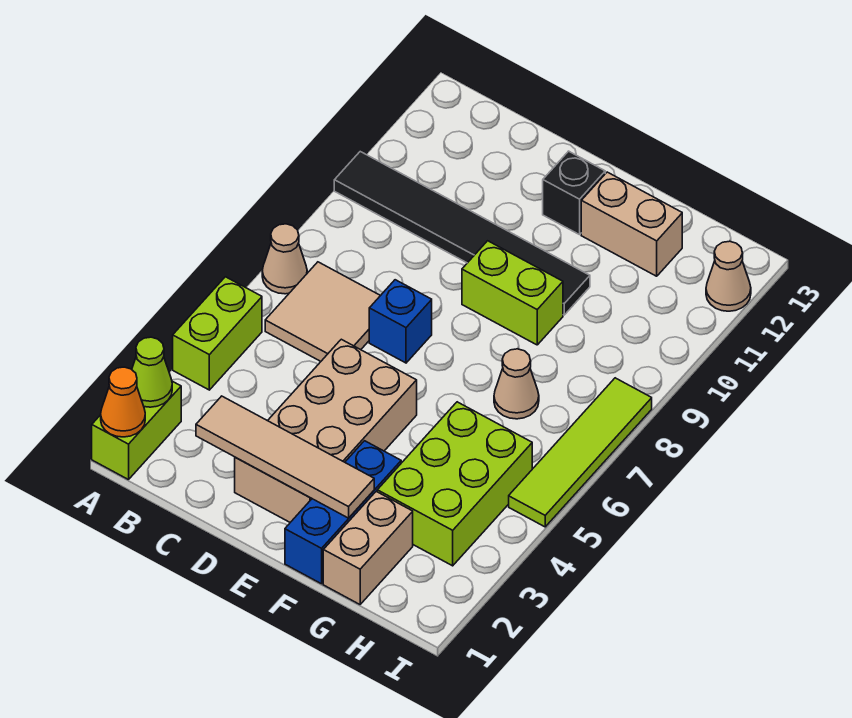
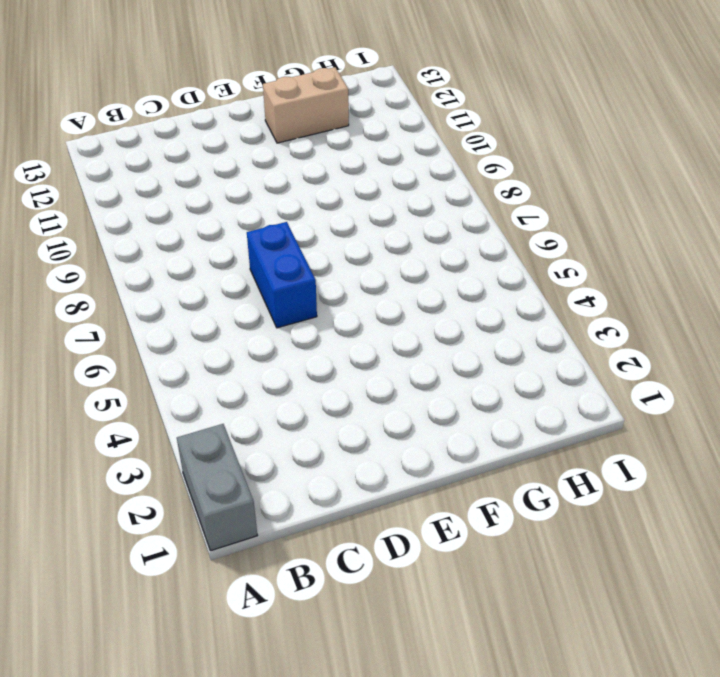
grey brick A1:A2 level 1 -> lime brick A1:A2 level 1
blue brick D6:D7 level 1 -> blue brick D7 level 1
none -> lime brick A4:A5 level 1
none -> tan cone A7 level 1
none -> black tile A10:F10 level 1

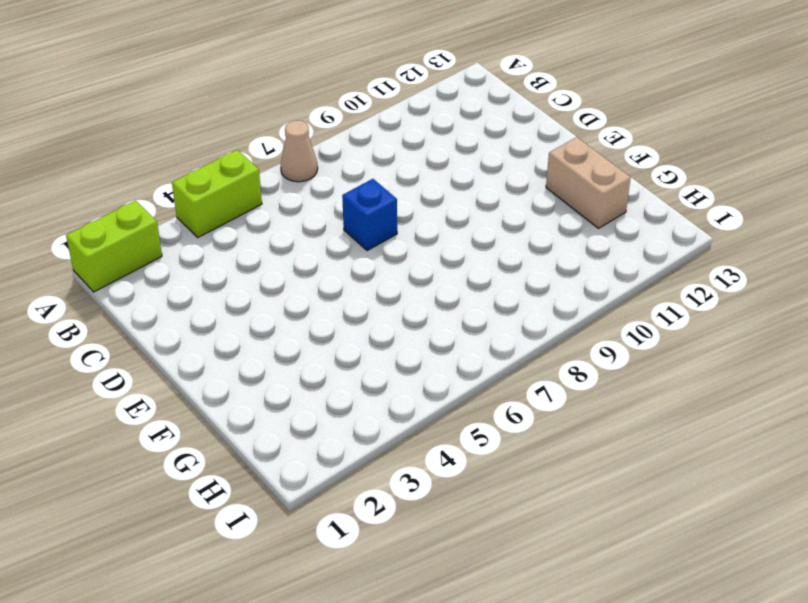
none -> black tile A10:F10 level 1
none -> tan tile B6:C7 level 1
none -> tan brick D2:E5 level 1

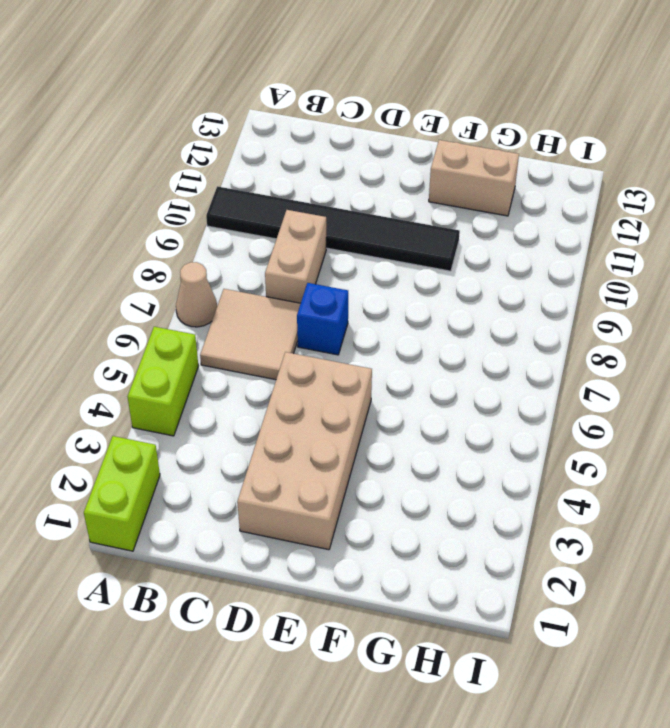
tan brick C8:C9 level 1 -> tan brick G1:G2 level 1
none -> lime brick E9:F9 level 1
none -> black brick E12 level 1
none -> blue brick F1:F3 level 1

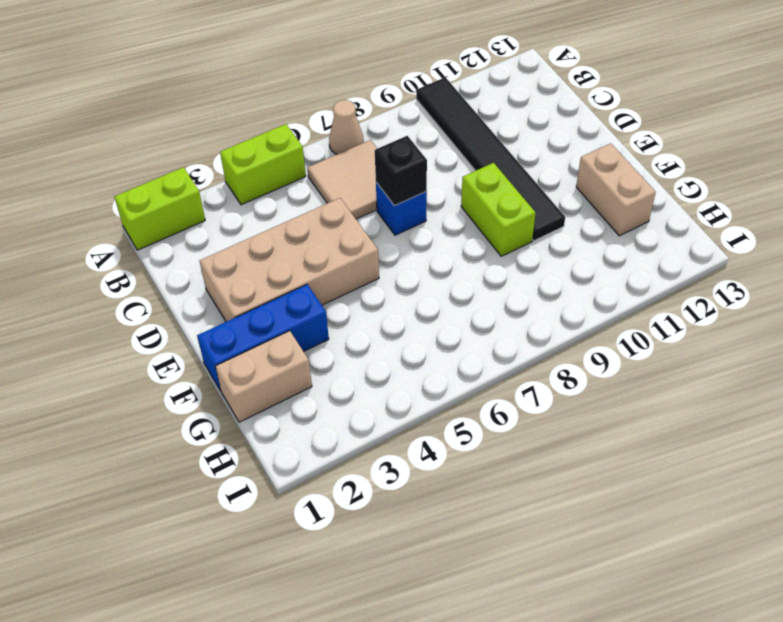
black brick D7 level 2 -> black brick E12 level 1
none -> lime brick G3:H5 level 1
none -> tan cone G7 level 1
none -> lime tile I5:I8 level 1

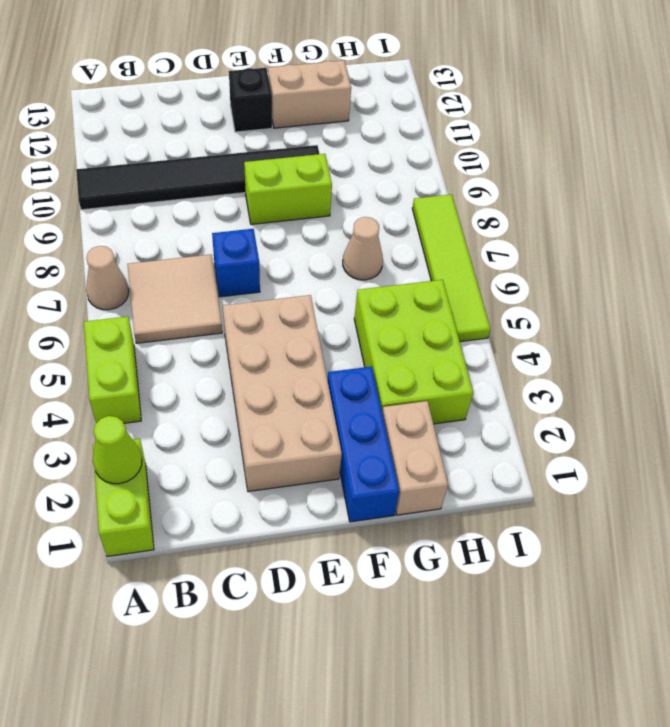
none -> tan cone I12 level 1
none -> orange cone A1 level 2
none -> tan tile C2:F2 level 2

